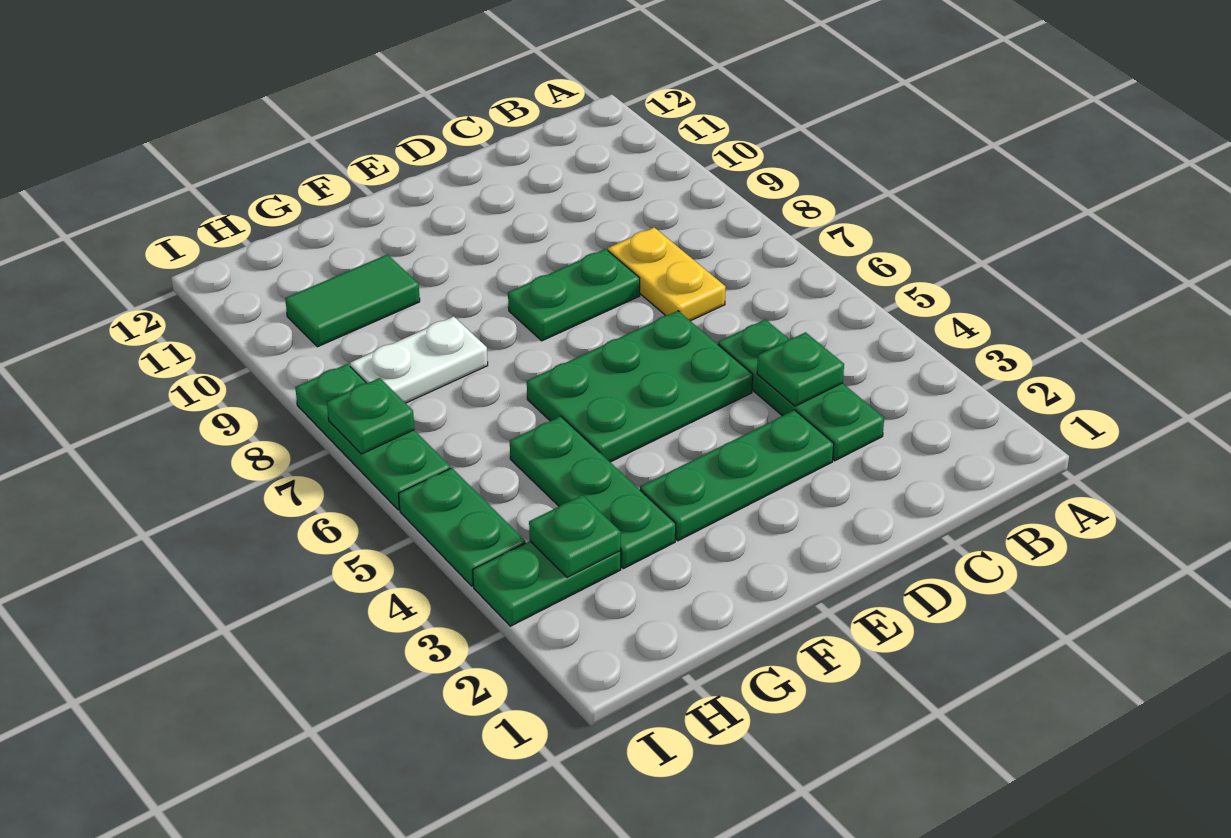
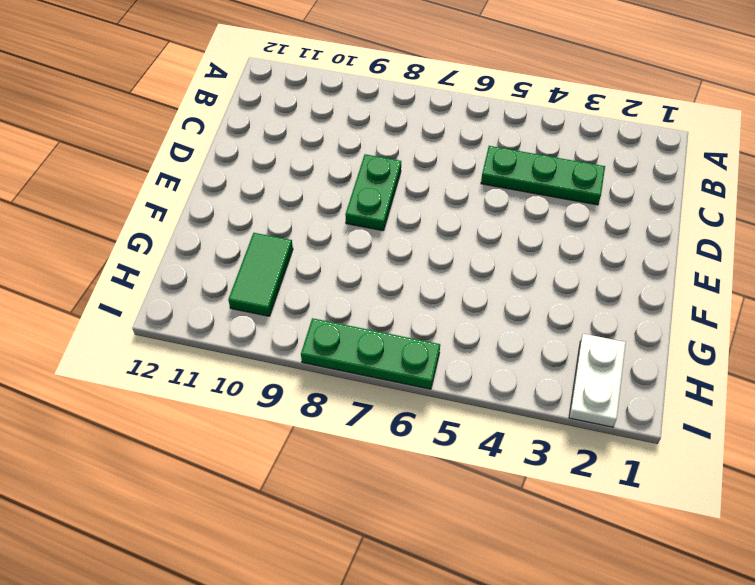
white plate H2:I2 level 1 -> white plate G8:H8 level 1
none -> yellow plate C7:C8 level 1
none -> green plate D3:F3 level 1
none -> green plate D5:F6 level 1

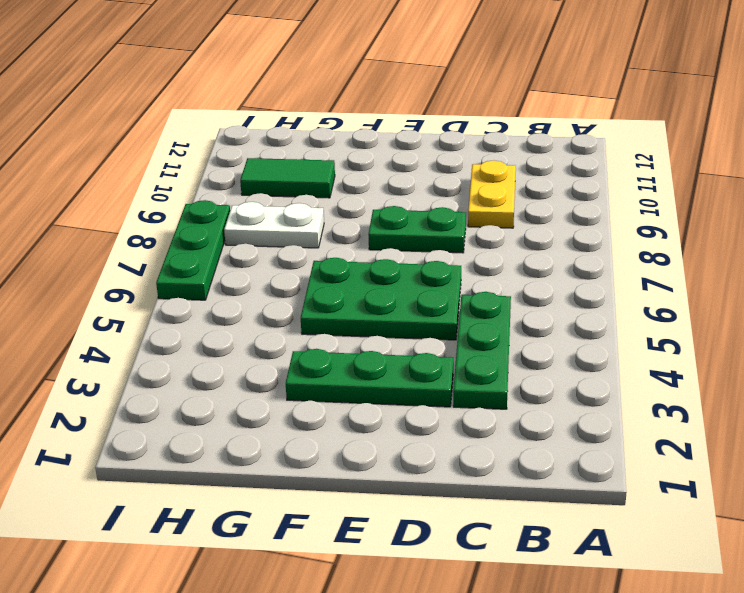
yellow plate C9:C10 level 1 -> yellow plate C7:C8 level 1
none -> green plate G3:G5 level 1
none -> green plate H3:I3 level 1
none -> green plate I4:I5 level 1

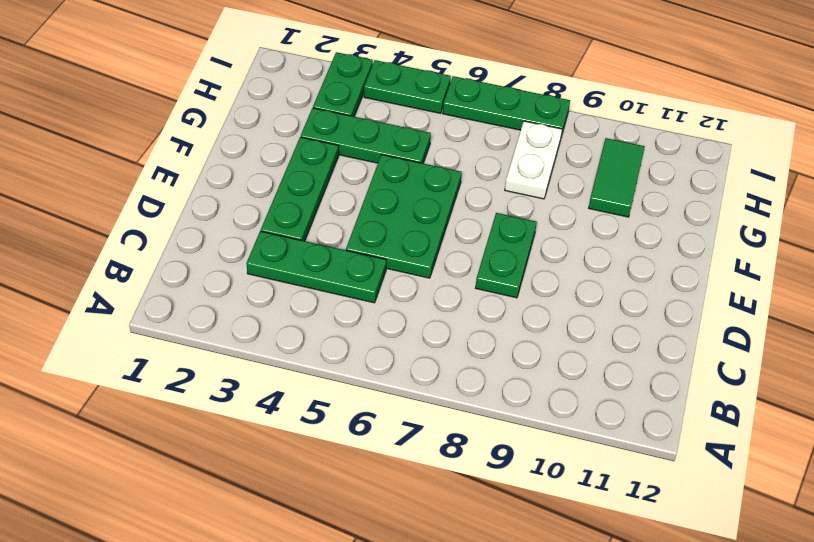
none -> yellow plate C7:C8 level 1
none -> green plate C4 level 2
none -> green plate H3 level 2

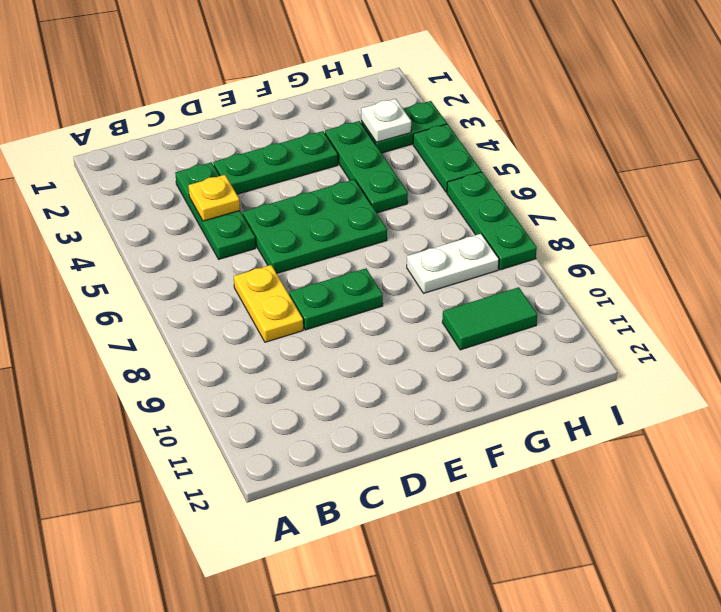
yellow plate C4 level 2 -> green plate C4 level 2
white plate H3 level 2 -> green plate H3 level 2
none -> green plate I7 level 2

